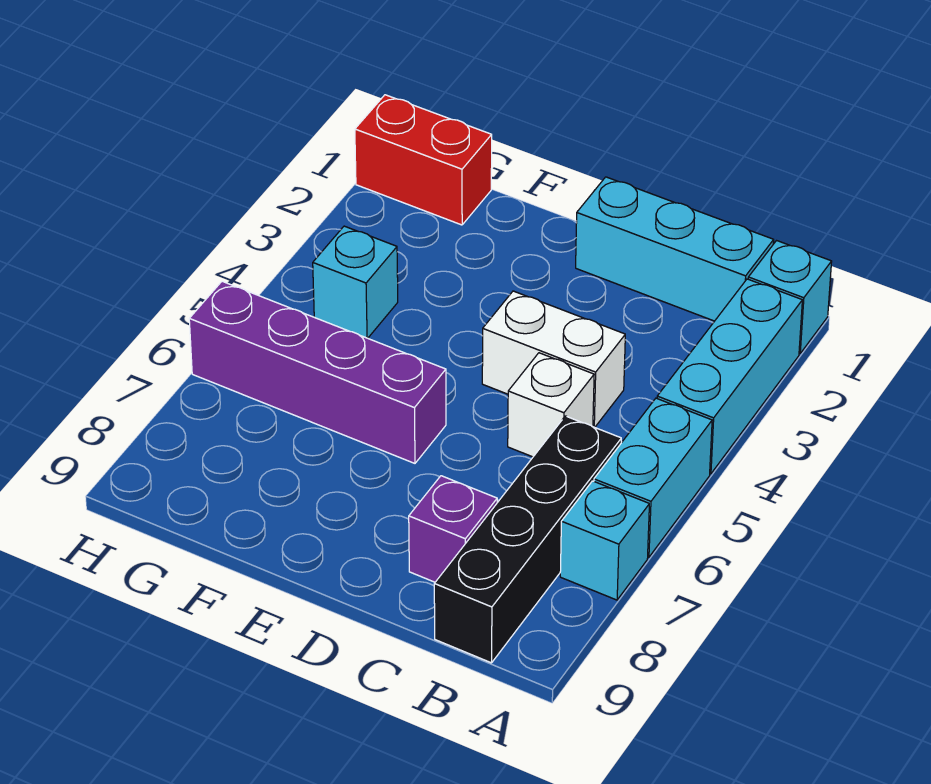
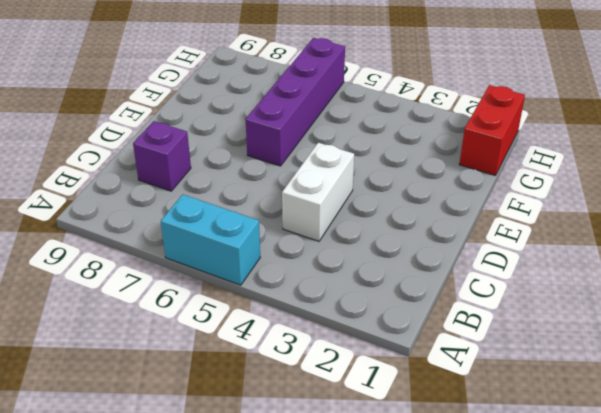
none -> cyan brick A1 level 1
none -> cyan brick A2:A4 level 1
none -> cyan brick A7 level 1

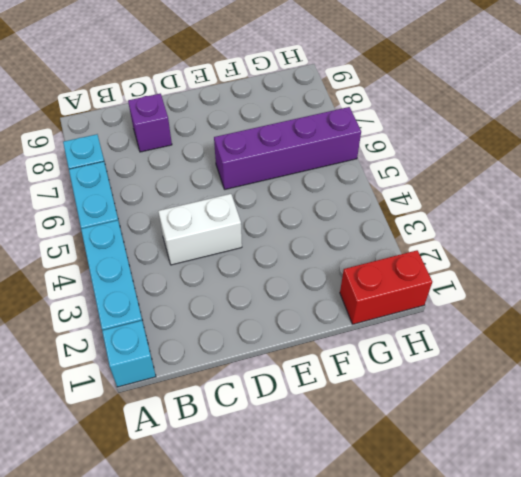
none -> cyan brick B1:D1 level 1
none -> black brick B6:B9 level 1
none -> white brick C5 level 1

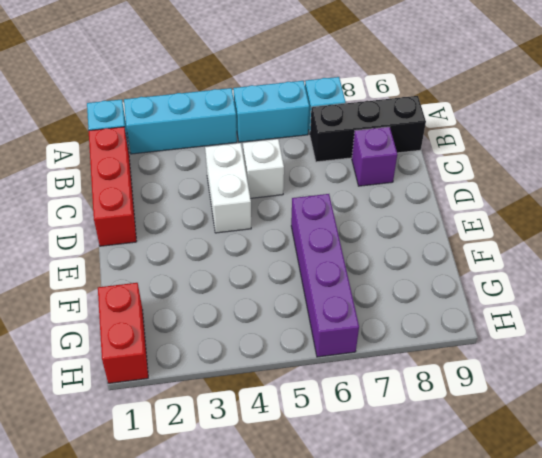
red brick B1:D1 level 1 -> cyan brick B1:D1 level 1
black brick B7:B9 level 1 -> black brick B6:B9 level 1
none -> cyan brick G4 level 1

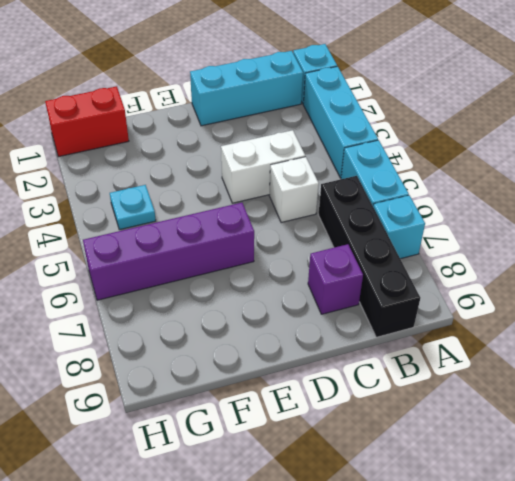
cyan plate G4 level 1 -> cyan brick G4 level 1

